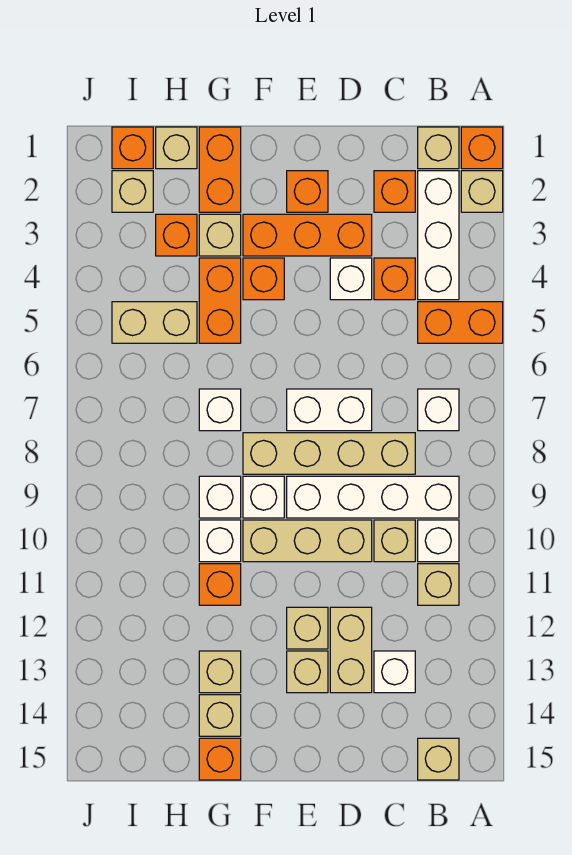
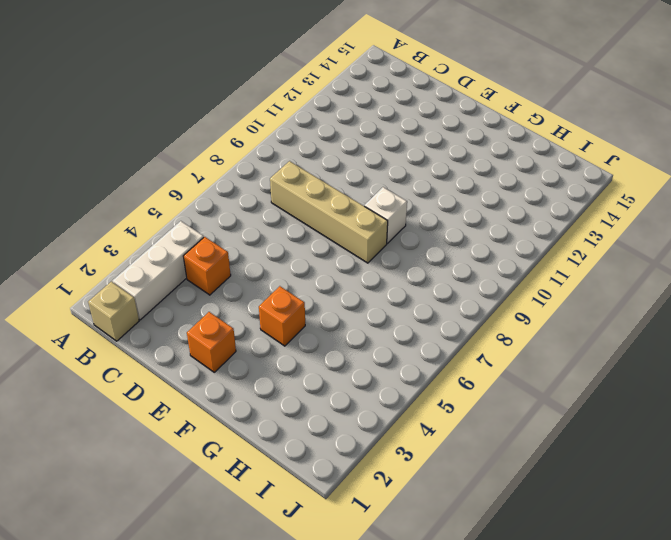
none -> orange brick A1 level 1
none -> tan brick A2 level 1
none -> orange brick A5:B5 level 1
none -> white brick B7 level 1

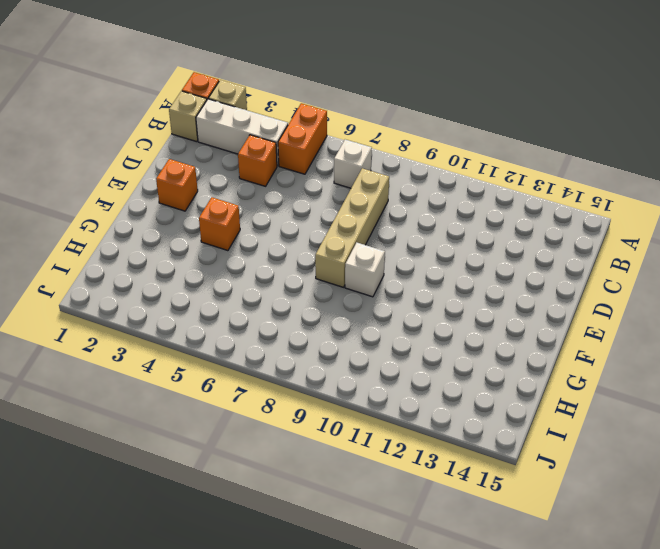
none -> white brick B9:E9 level 1
none -> white brick B10 level 1
none -> tan brick B11 level 1
none -> tan brick B15 level 1

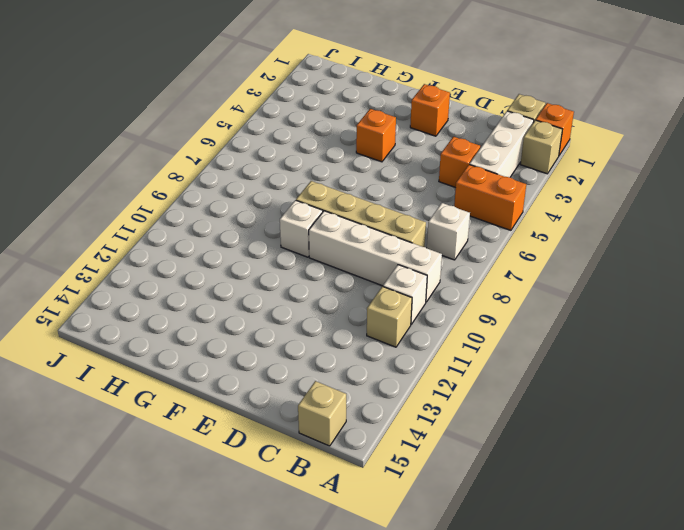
none -> orange brick C2 level 1
none -> tan brick C10 level 1
none -> white brick C13 level 1
none -> orange brick D3:F3 level 1

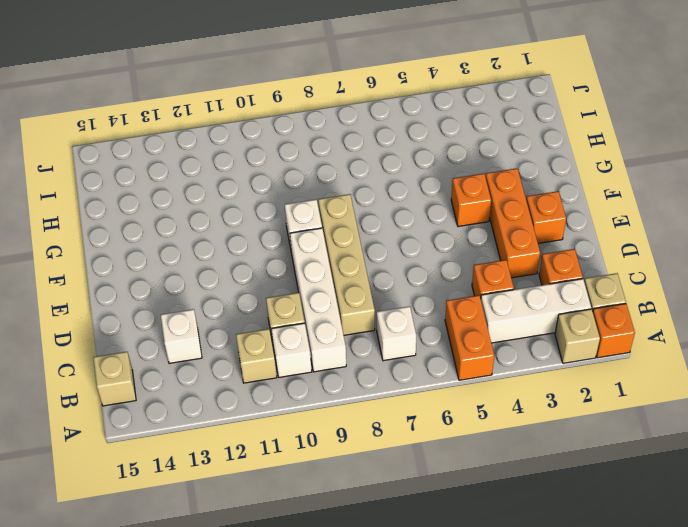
none -> white brick D4 level 1
none -> white brick D7:E7 level 1
none -> tan brick D10:F10 level 1
none -> tan brick D12:D13 level 1

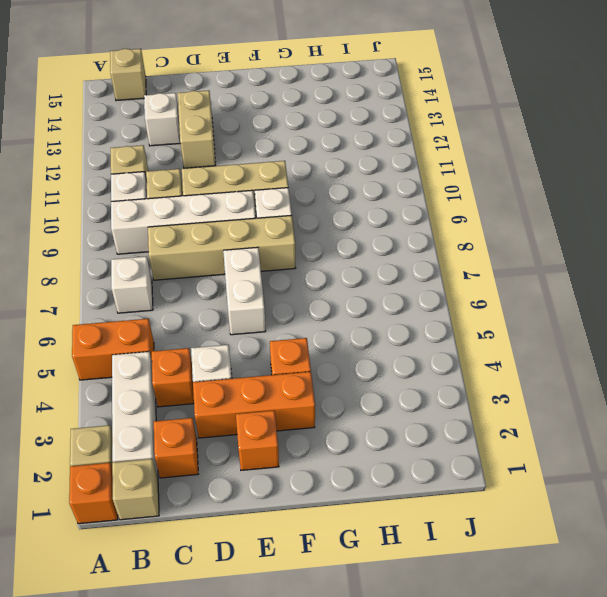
white brick E6:E7 level 1 -> white brick D7:E7 level 1
none -> tan brick E12 level 1
none -> tan brick E13 level 1
none -> orange brick G1:G2 level 1
none -> tan brick G3 level 1

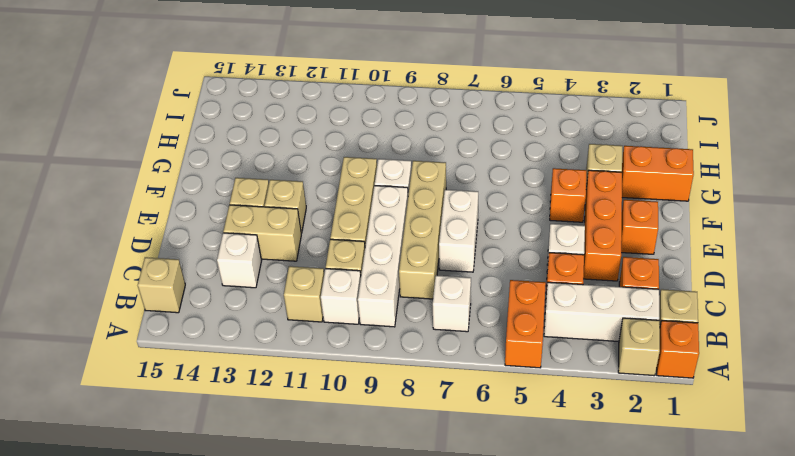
none -> orange brick G4:G5 level 1
none -> white brick G7 level 1
none -> white brick G9 level 1
none -> white brick G10 level 1

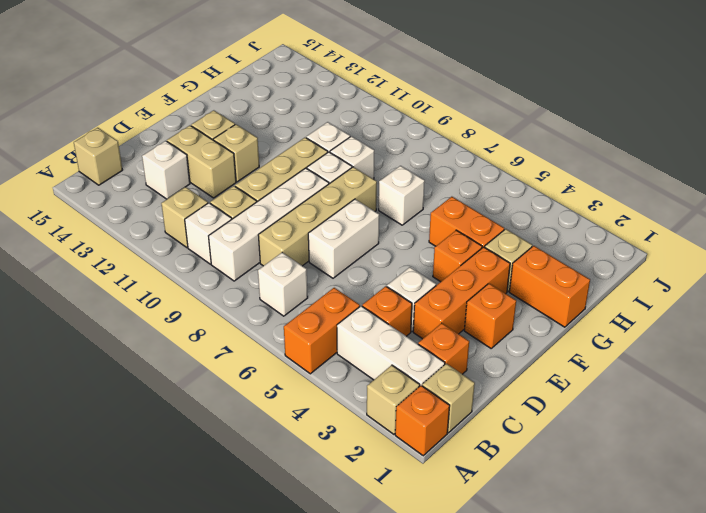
none -> orange brick G11 level 1
none -> tan brick G13 level 1
none -> tan brick G14 level 1
none -> orange brick G15 level 1

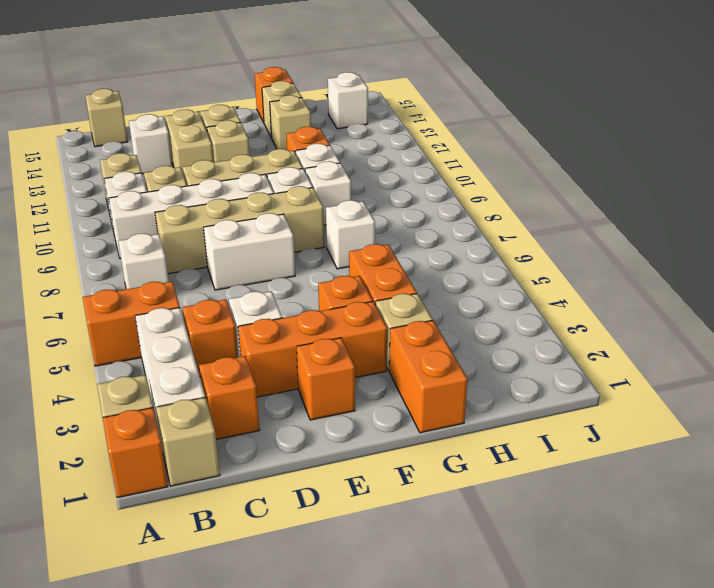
white brick I14 level 1 -> none
none -> tan brick H1 level 1
none -> orange brick H3 level 1
none -> tan brick H5:I5 level 1
none -> orange brick I1 level 1

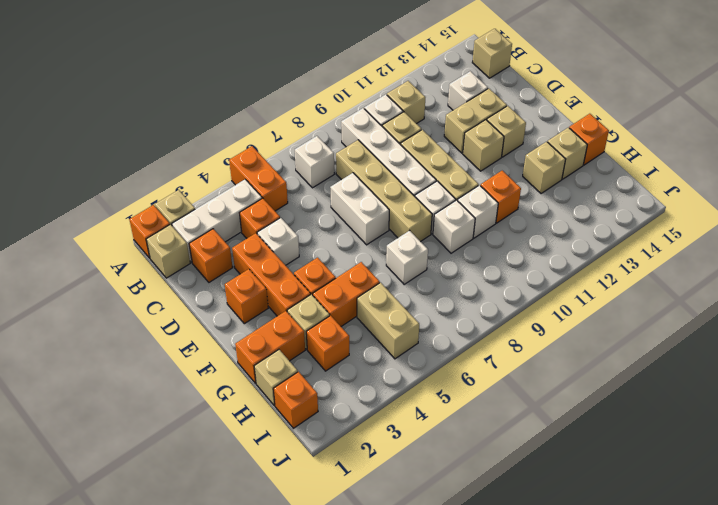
none -> tan brick I2 level 1

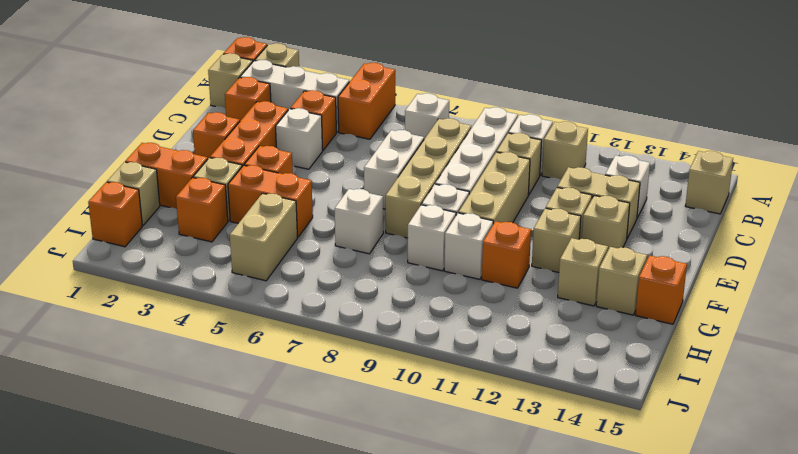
tan brick F12 level 1 -> tan brick I2 level 1

